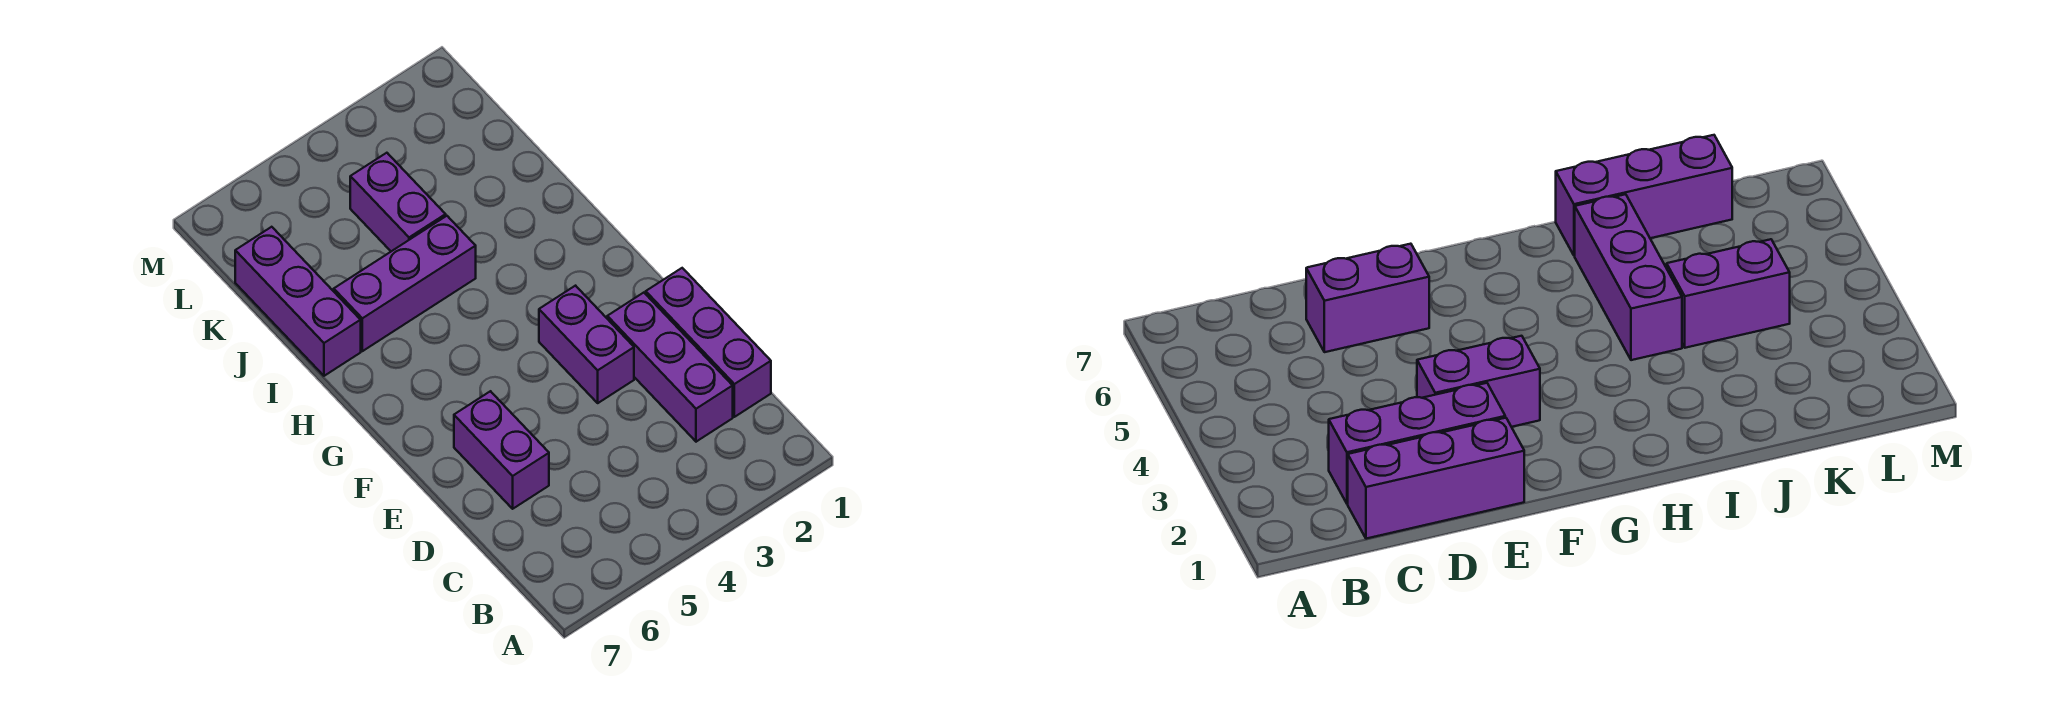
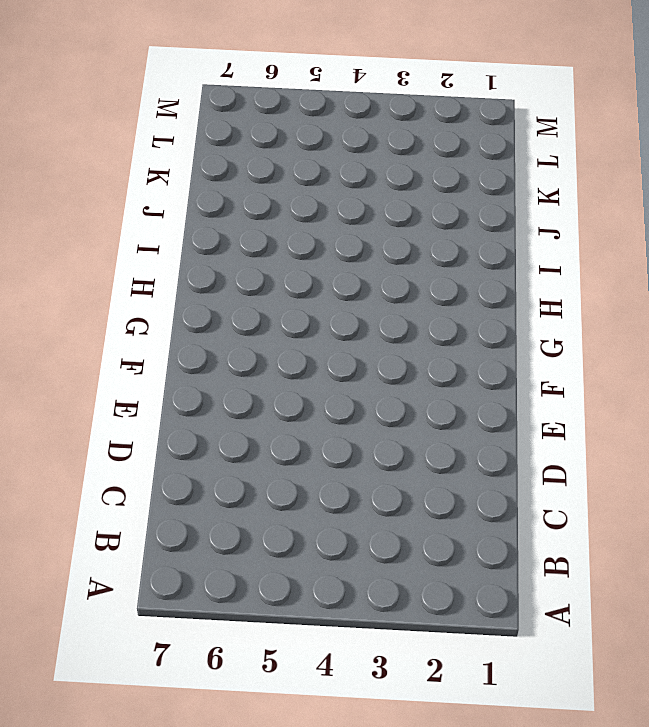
none -> purple brick C1:E1 level 1
none -> purple brick C2:E2 level 1

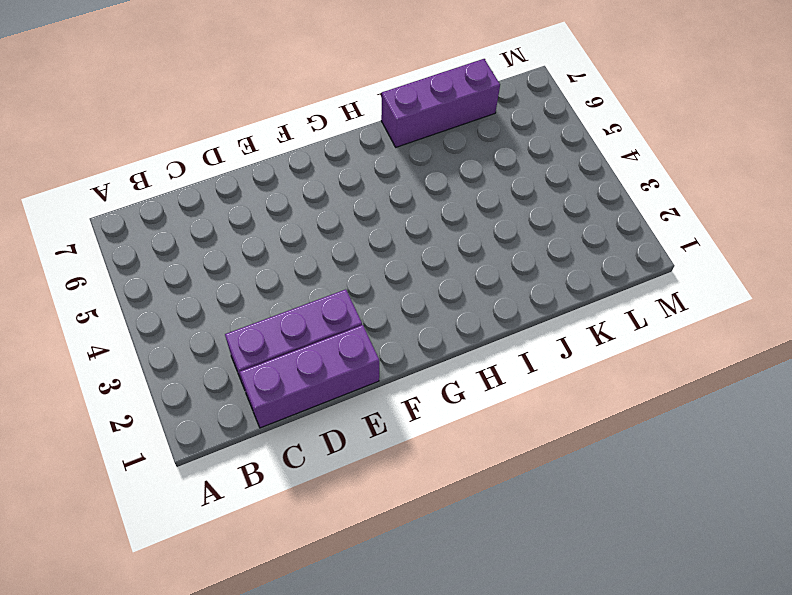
none -> purple brick D6:E6 level 1
none -> purple brick E3:F3 level 1

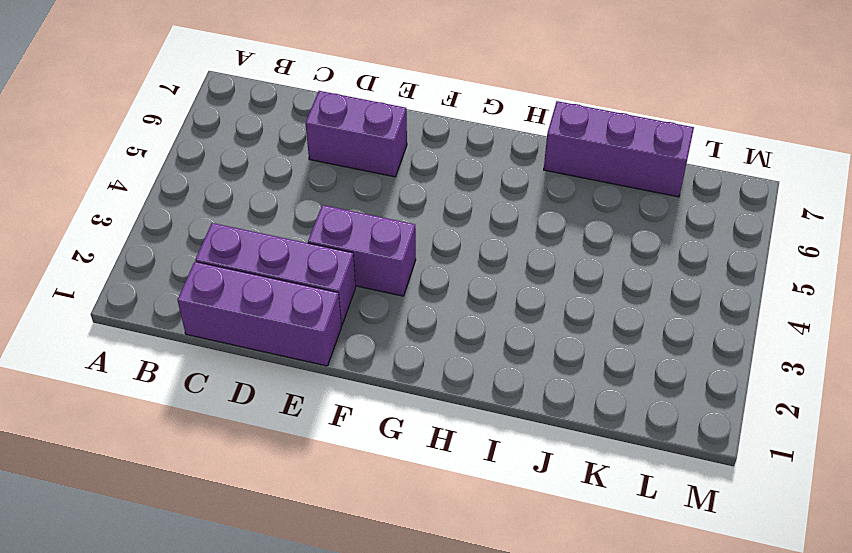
none -> purple brick I4:I6 level 1
none -> purple brick J4:K4 level 1

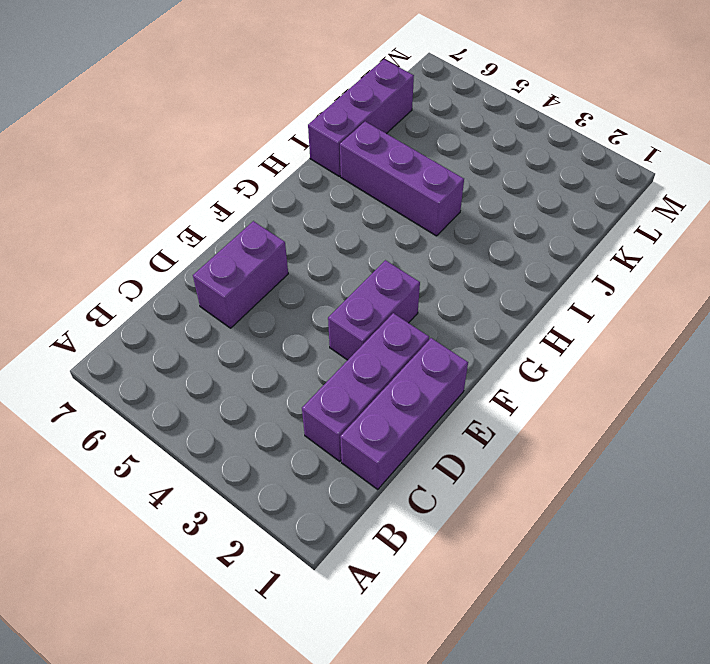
none -> purple brick J4:K4 level 1

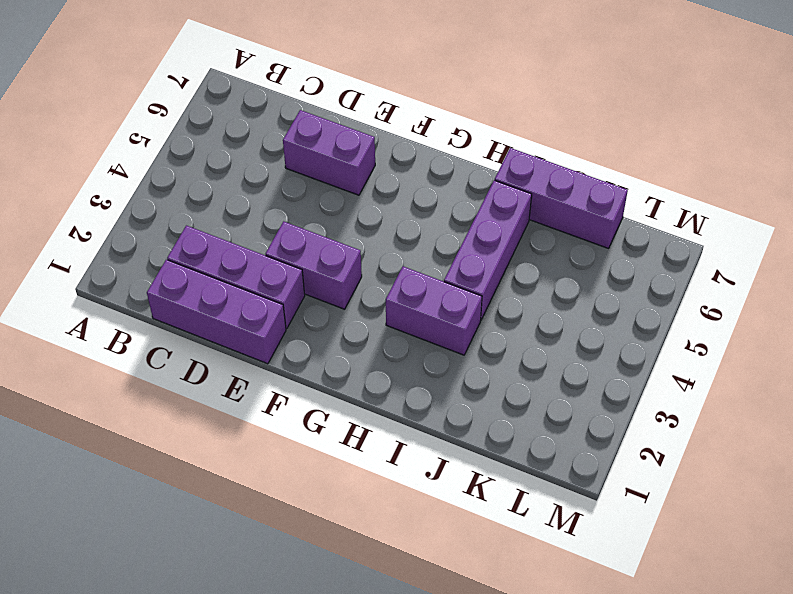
purple brick H3:I3 level 1 -> purple brick J4:K4 level 1

